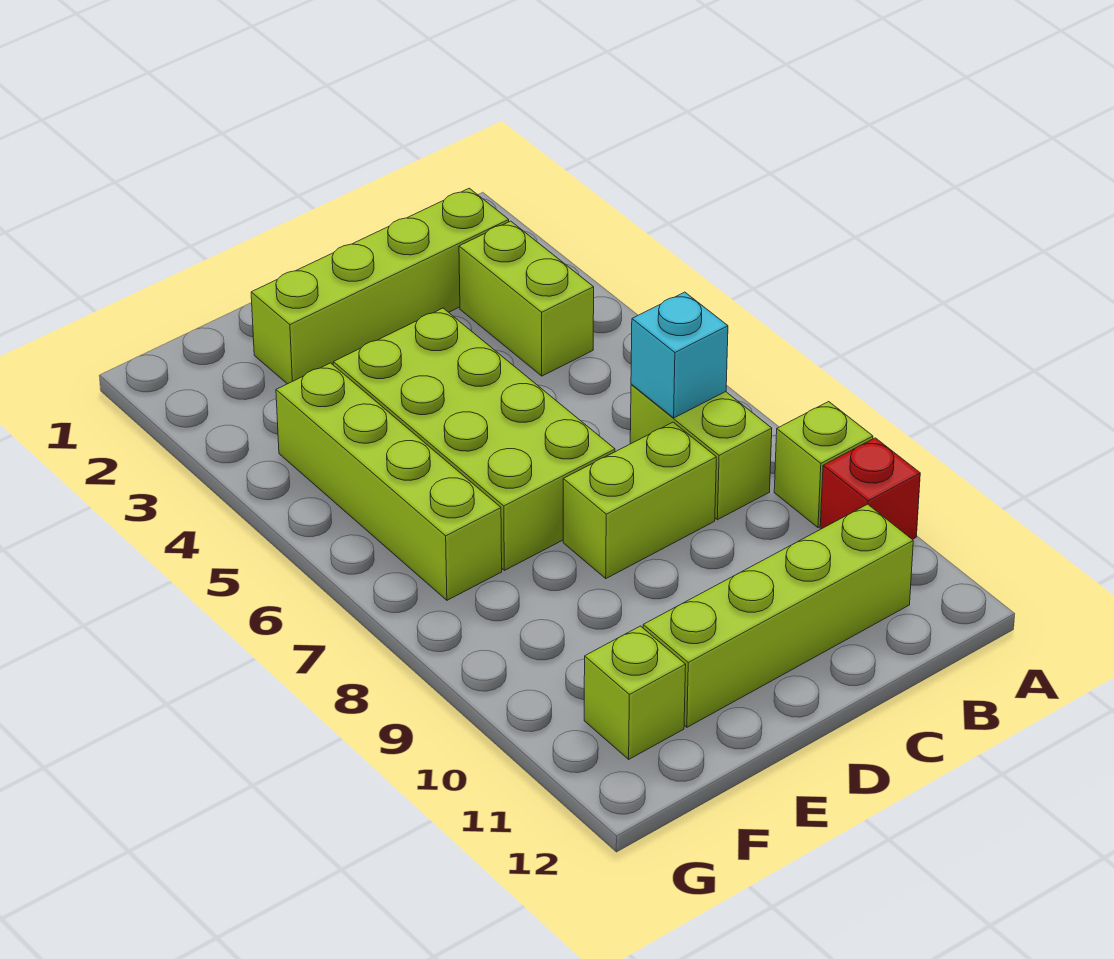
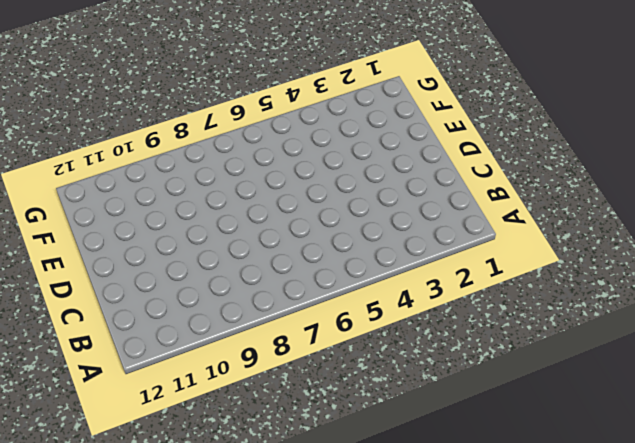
none -> lime brick A9 level 1
none -> red brick A10 level 1

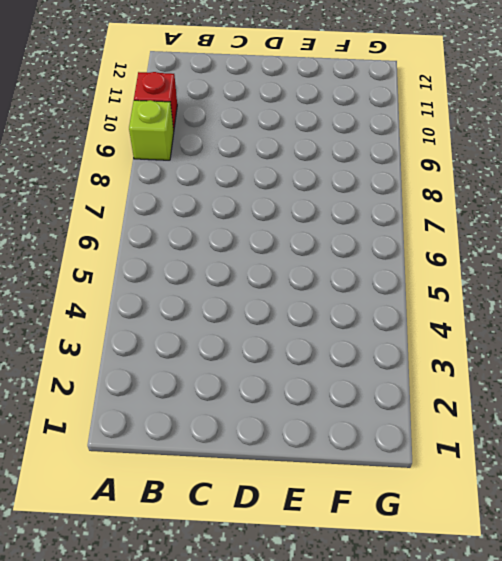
none -> lime brick B2:E2 level 1
none -> lime brick B3:B4 level 1

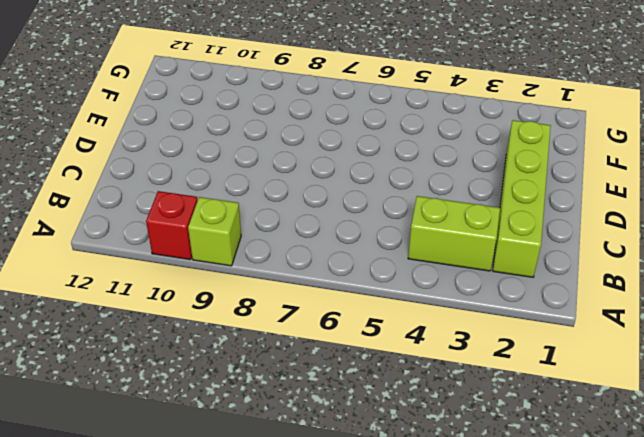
none -> lime brick B7:B8 level 1
none -> lime brick B11:E11 level 1

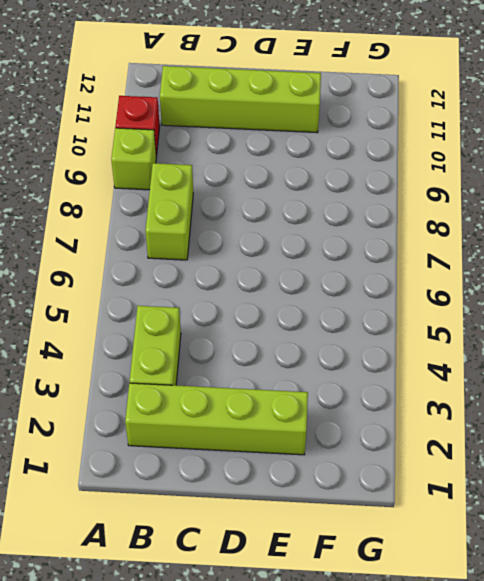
none -> lime brick C8:D8 level 1
none -> lime brick D4:E7 level 1

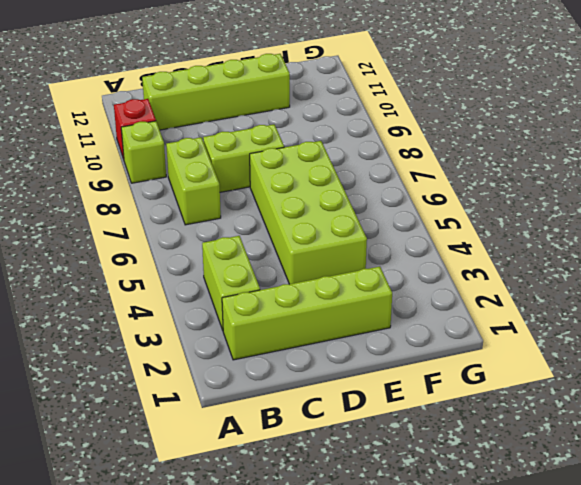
none -> lime brick F4:F7 level 1
none -> lime brick F11 level 1

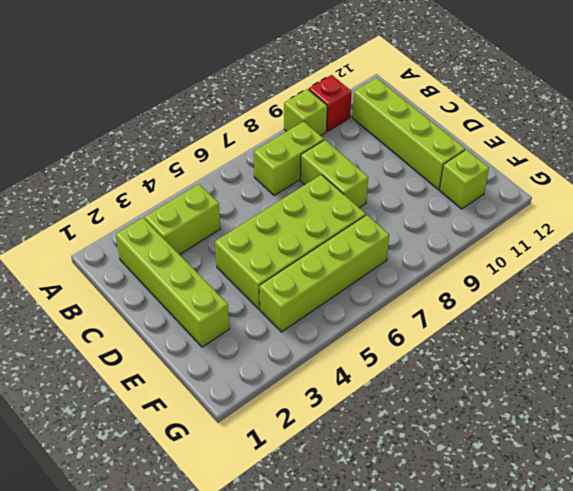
none -> cyan brick B7 level 2

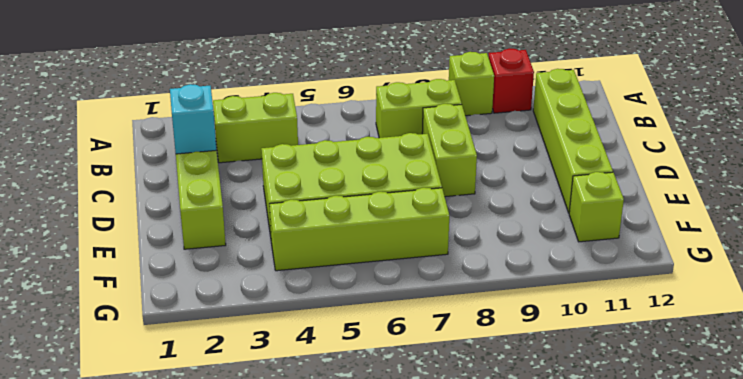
cyan brick C2 level 2 -> cyan brick B7 level 2

